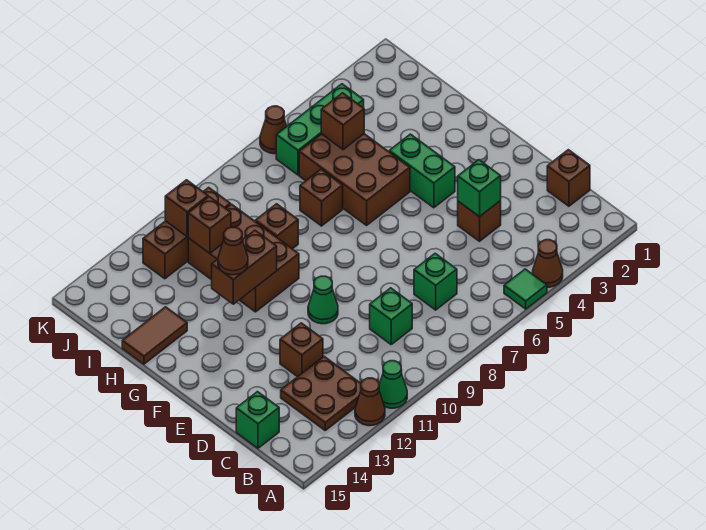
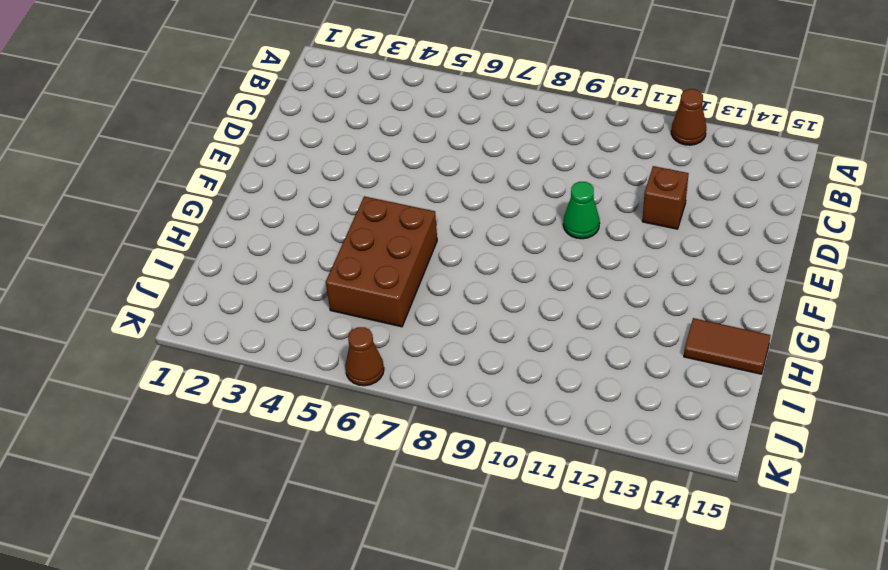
none -> brown cone A4 level 1
none -> green tile A5 level 1
none -> green cone A11 level 1

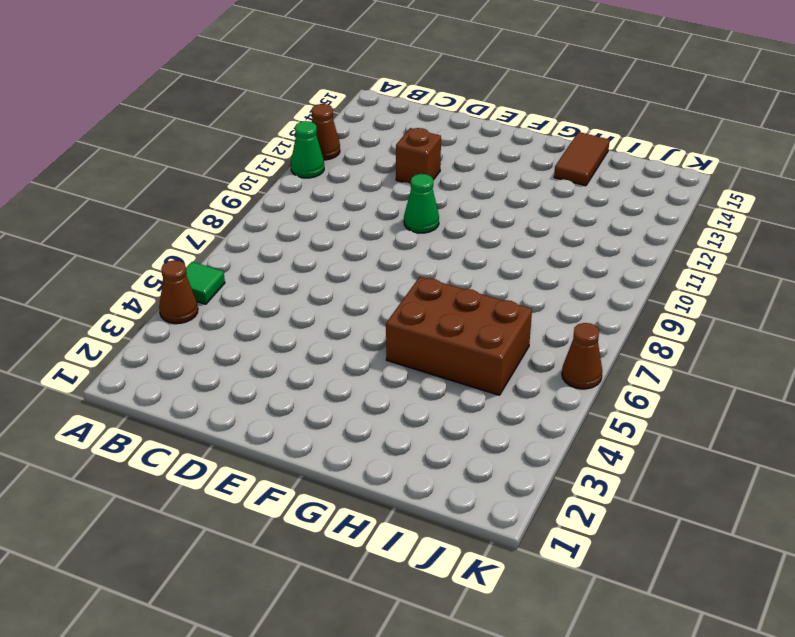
none -> brown plate B12:C13 level 1
none -> brown brick C1 level 1
none -> green brick C7 level 1

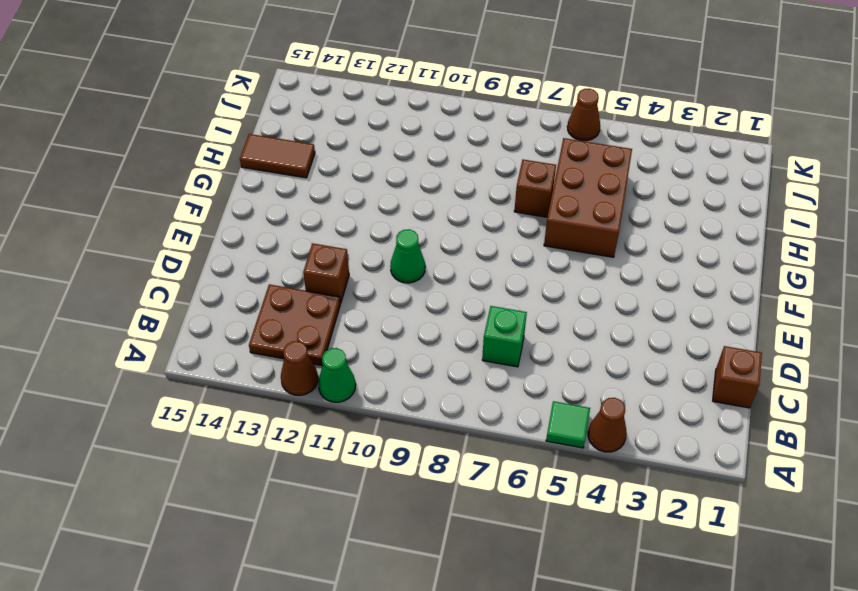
none -> green brick C9 level 1
none -> green brick C15 level 1
none -> brown brick D4 level 1

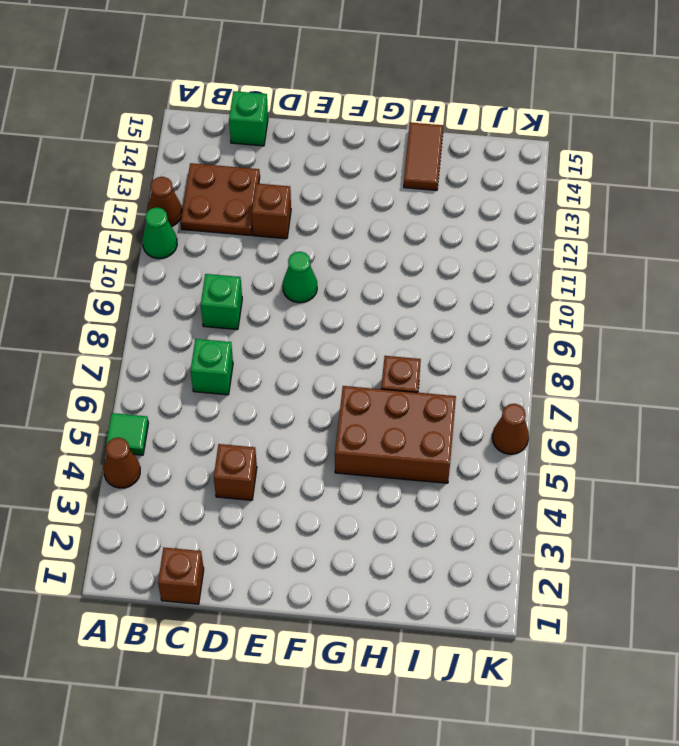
none -> green brick F4:G4 level 1
none -> brown brick G10:I11 level 1
none -> brown brick H9 level 1

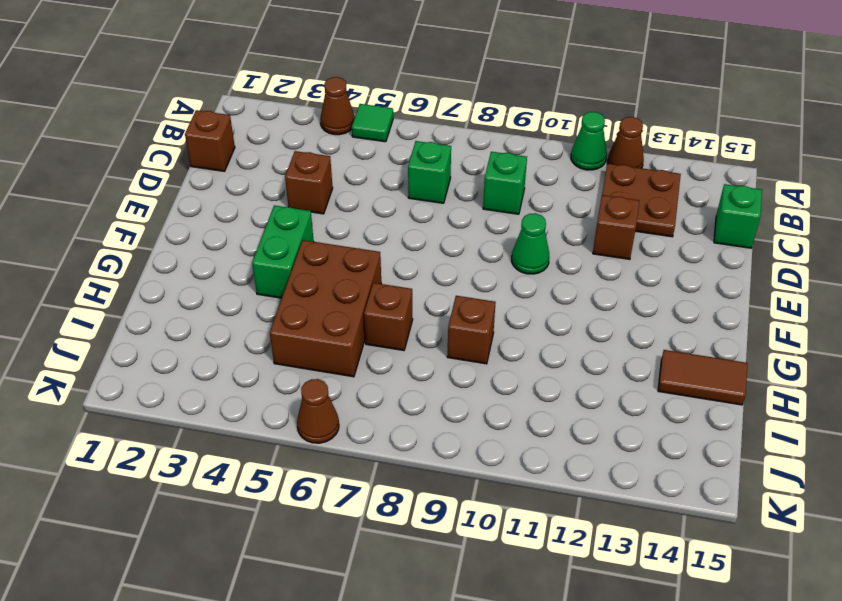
none -> brown brick G10:I11 level 1
none -> green brick J4:J6 level 1
none -> brown brick J10:J12 level 1

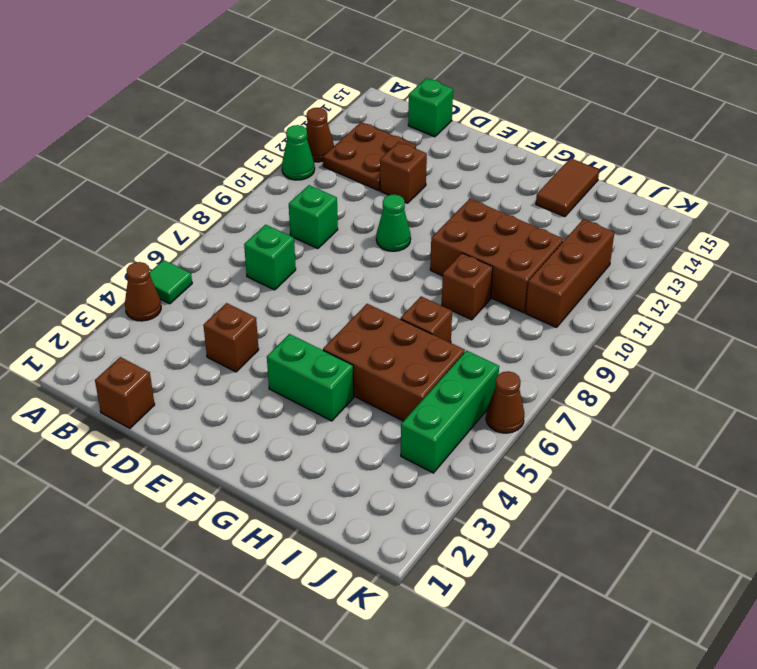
none -> green brick D4 level 2
none -> brown brick G11:G12 level 2
none -> brown brick I5 level 2

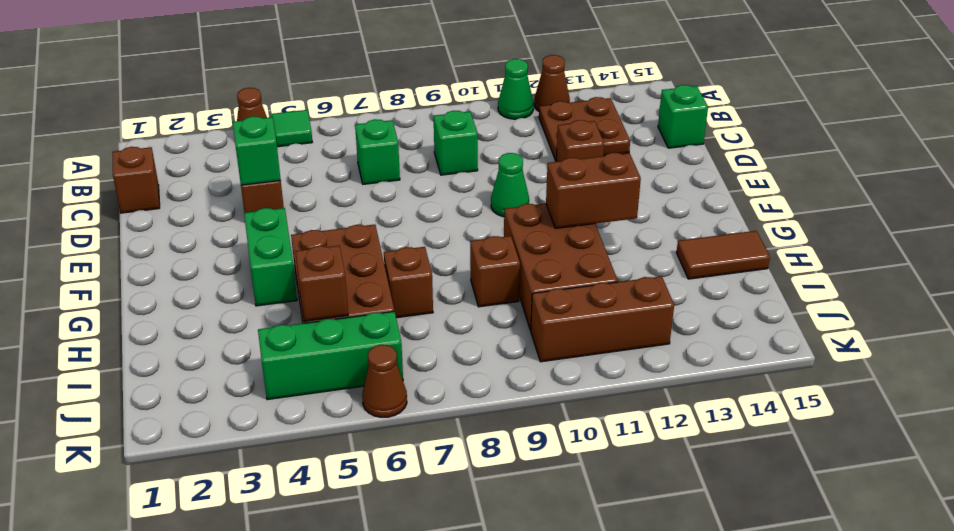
none -> brown brick I11 level 2
none -> brown brick J11 level 2
none -> brown cone G12 level 3

